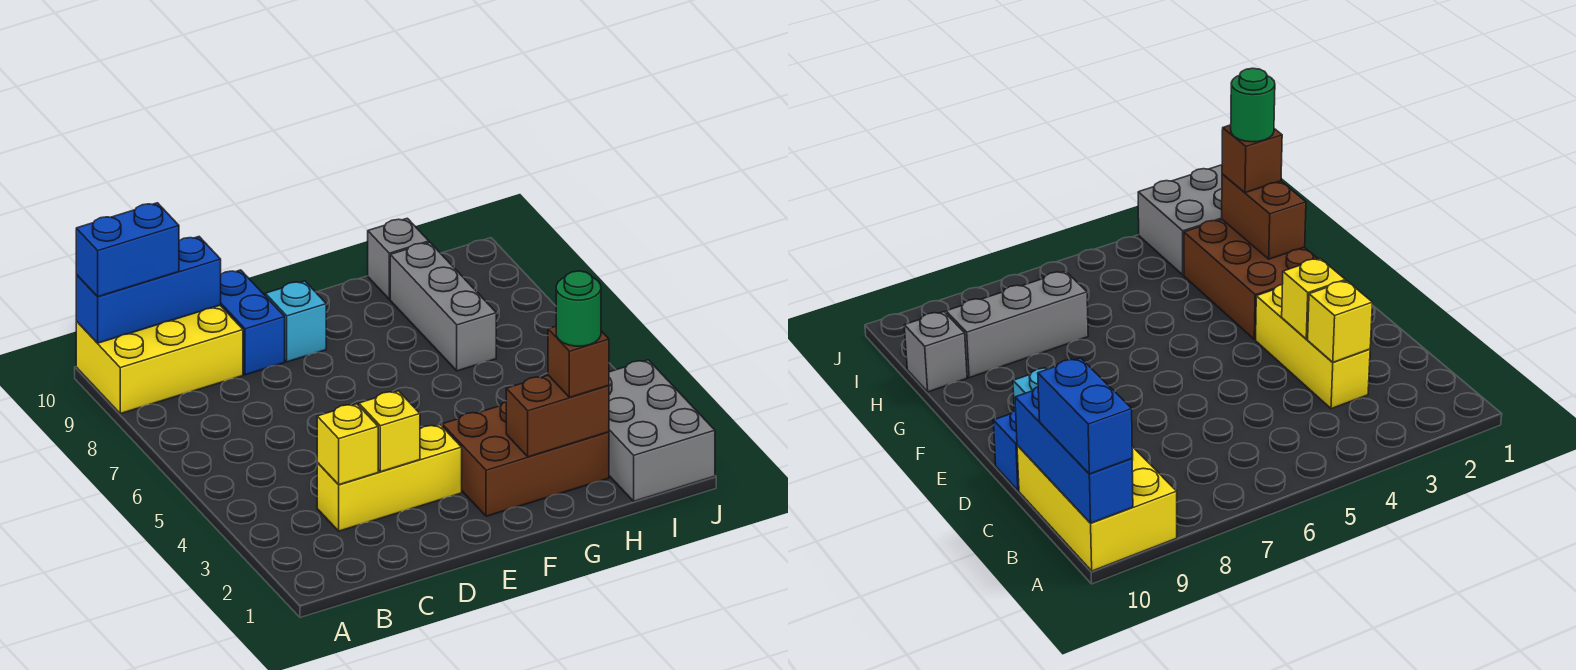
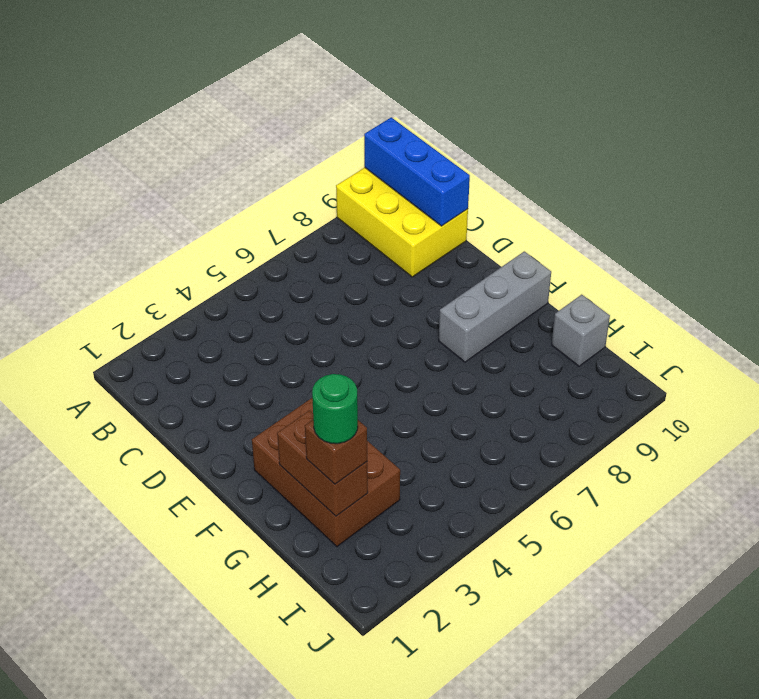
grey brick F8:F10 level 1 -> grey brick H7:H9 level 1
none -> yellow brick C3:E3 level 1
none -> blue brick D9:D10 level 1
none -> cyan brick E9 level 1

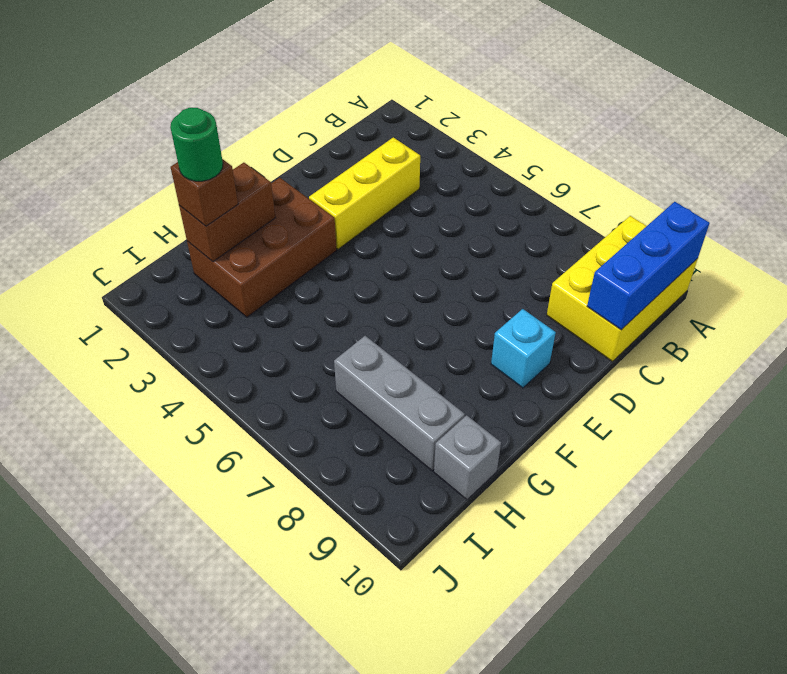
none -> blue brick D9:D10 level 1
none -> grey brick I1:J3 level 1
none -> yellow brick C3 level 2

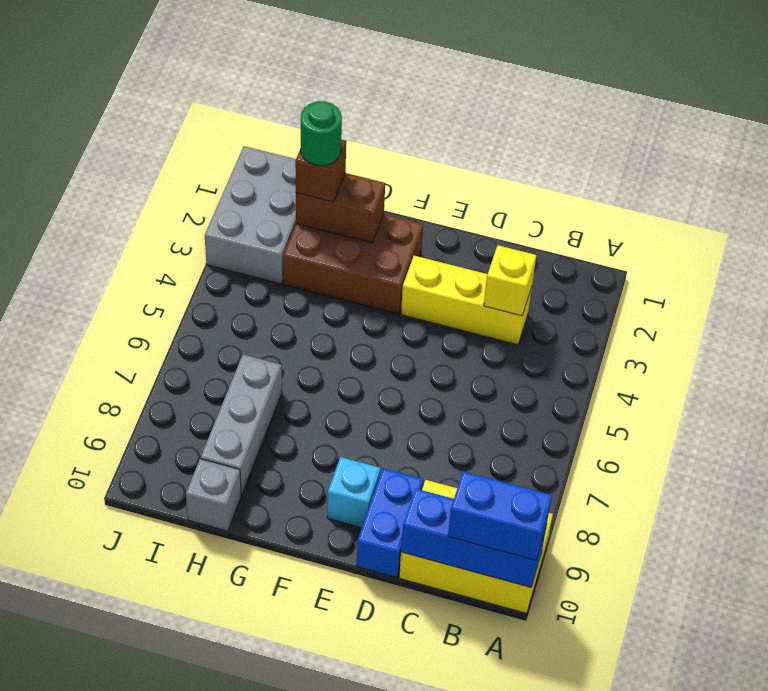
none -> yellow brick D3 level 2

